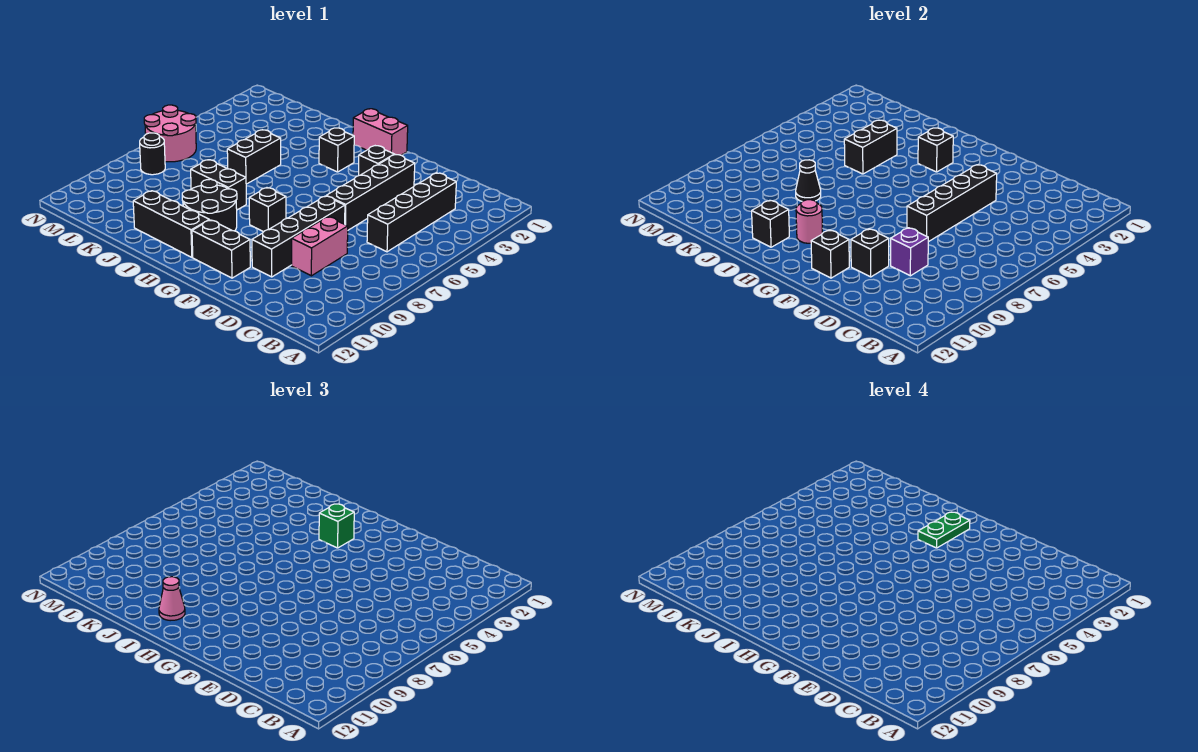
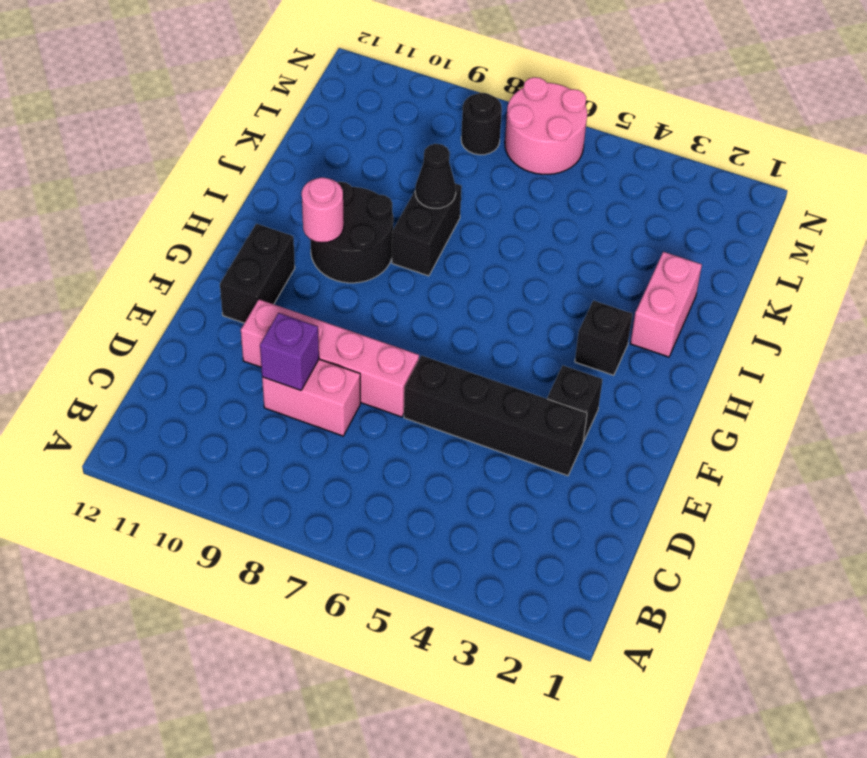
pink brick E7:E10 level 1 -> black brick E7:E10 level 1
pink brick I2:J2 level 1 -> pink brick G1:H1 level 1
none -> black brick C3:C6 level 1
none -> black brick G8 level 1
none -> black brick H11:J11 level 1

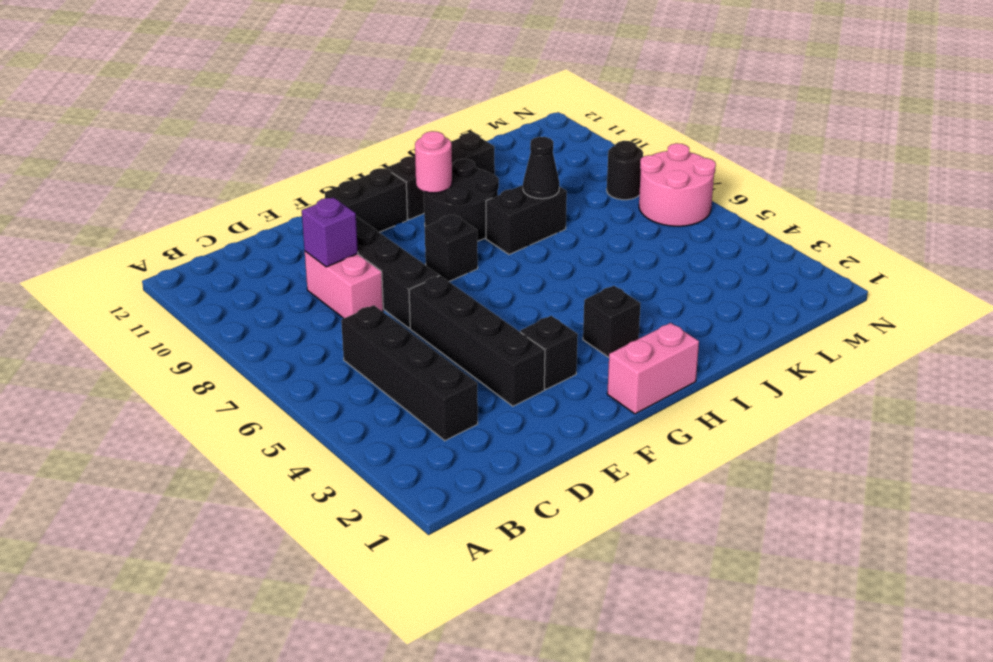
none -> black brick J5:J6 level 1
none -> black brick E4:E7 level 2
none -> black brick E10 level 2

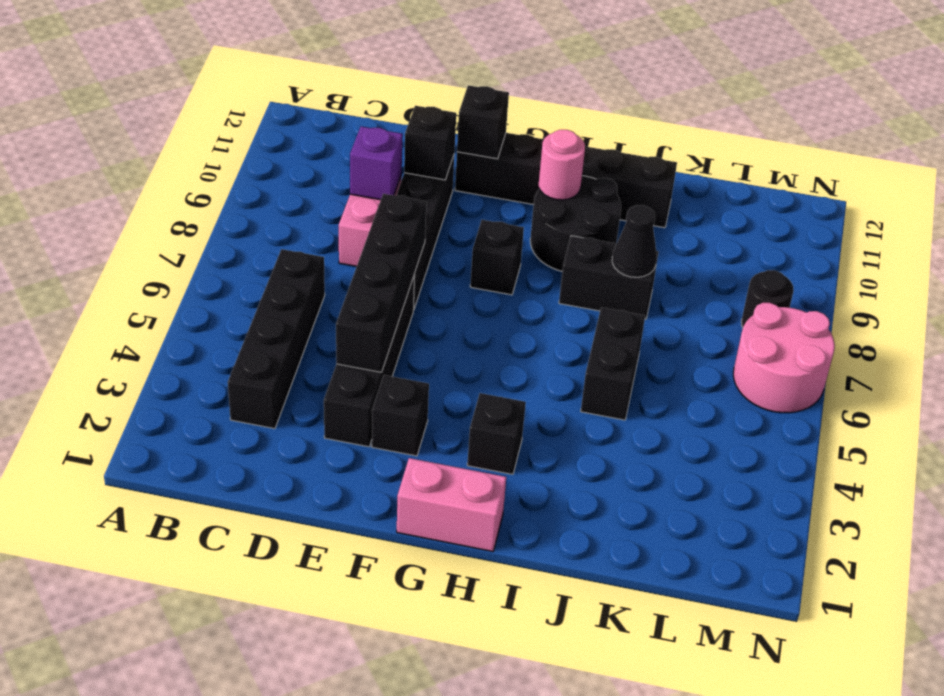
none -> black brick H3 level 2
none -> black brick I11 level 2
none -> black brick J4:J5 level 2

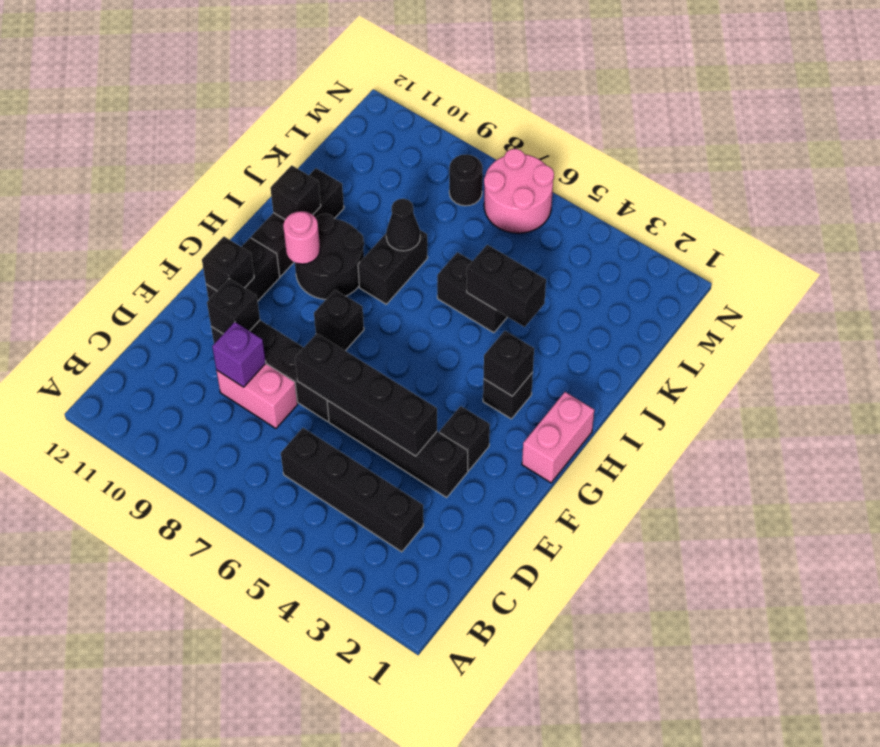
none -> green brick H3 level 3
none -> pink cone I11 level 3
none -> green plate H2:H3 level 4

